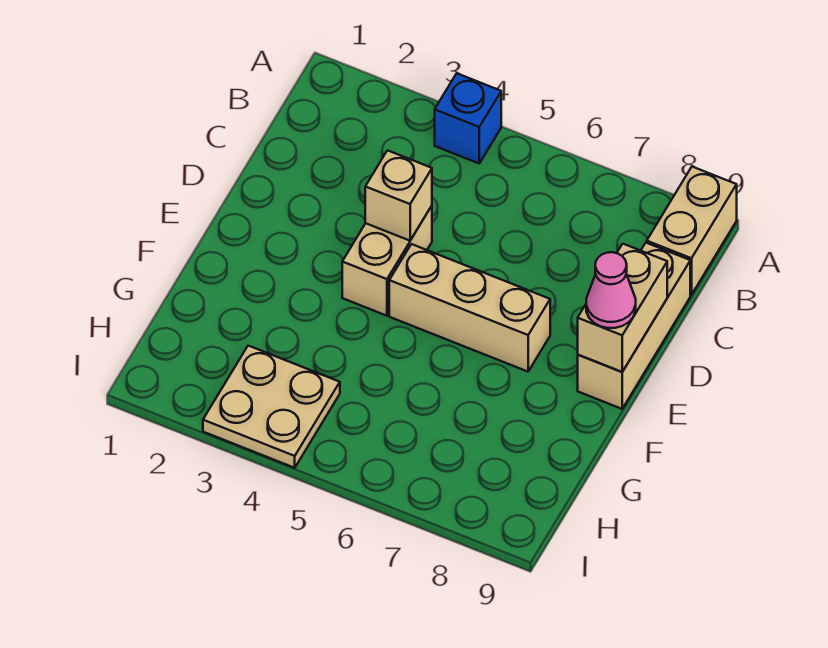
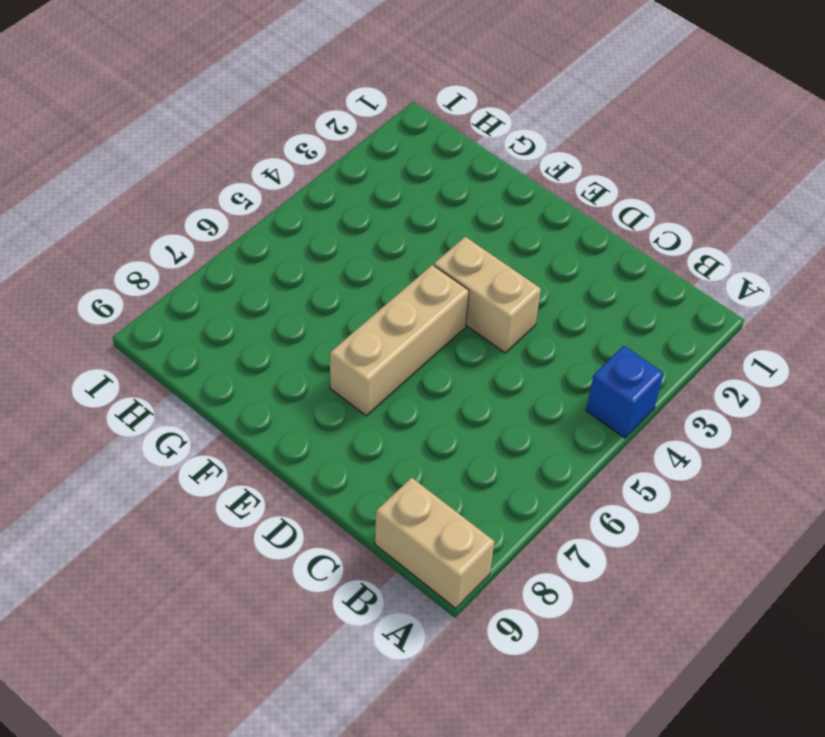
none -> tan brick C9:E9 level 1
none -> tan plate H3:I4 level 1

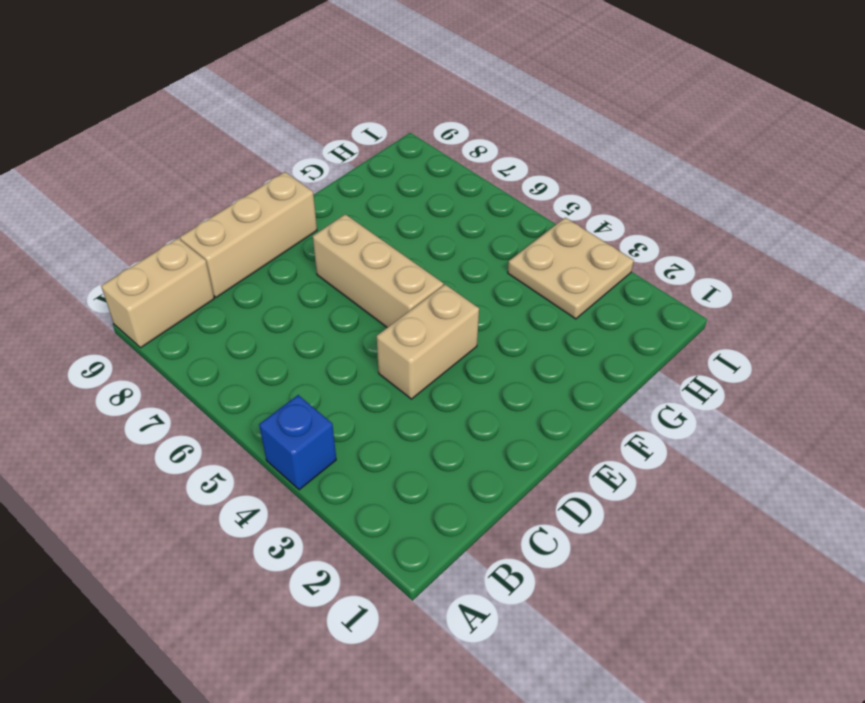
none -> tan brick D4 level 2
none -> tan brick D9:E9 level 2

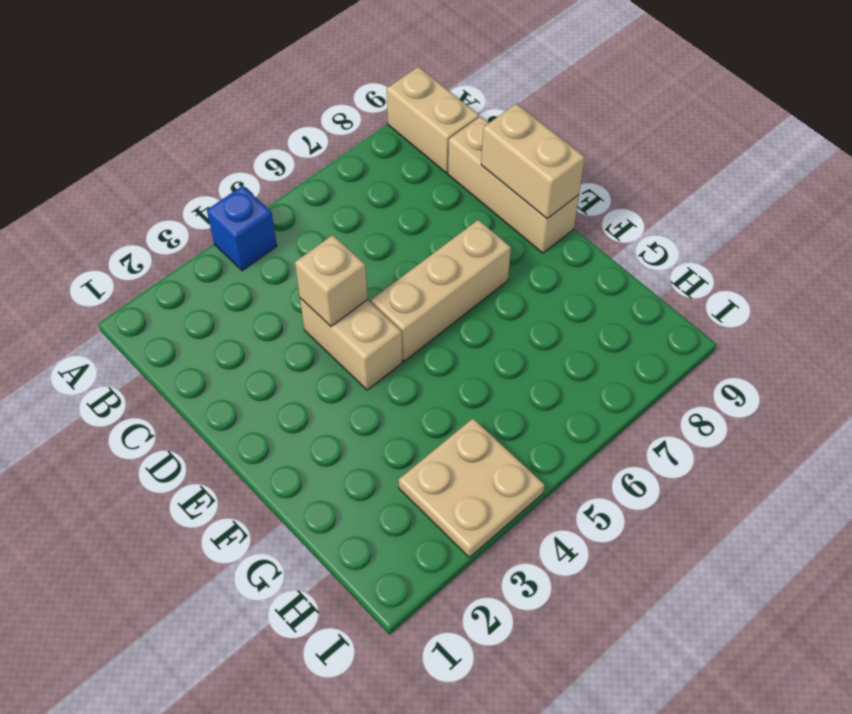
none -> pink cone E9 level 3

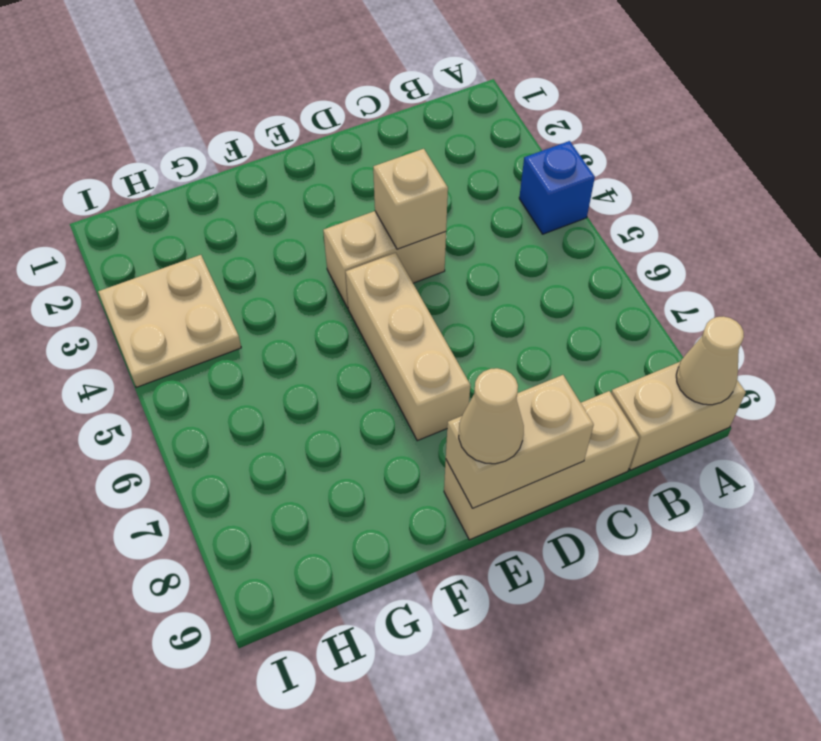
tan cone A9 level 2 -> none
tan cone E9 level 3 -> pink cone E9 level 3

